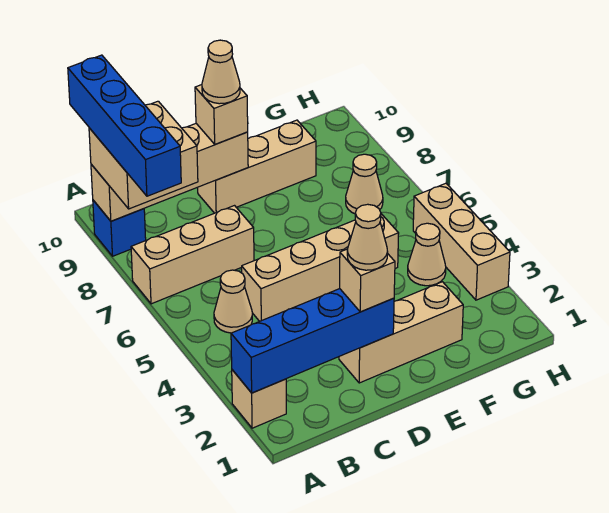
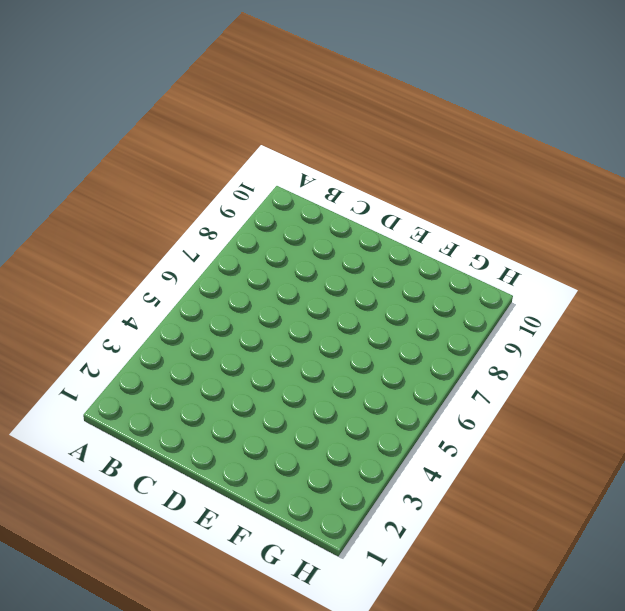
none -> tan brick A2 level 1
none -> tan brick A7:C7 level 1
none -> blue brick A9 level 1

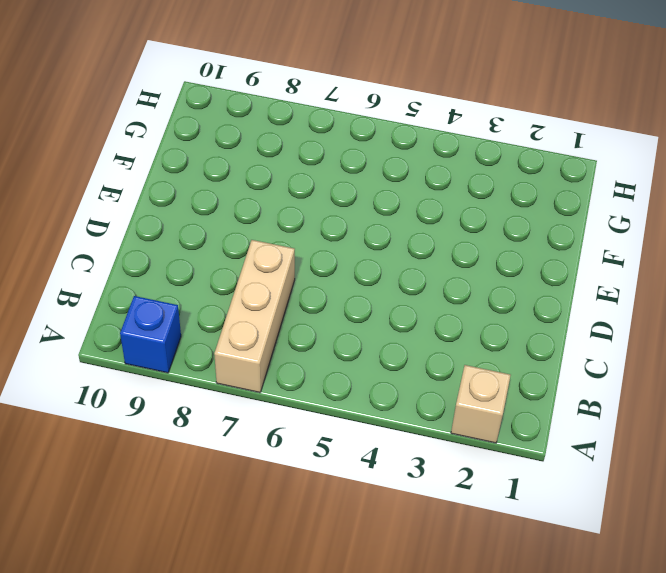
none -> tan cone B5 level 1
none -> tan brick C5:F5 level 1
none -> tan brick D2:F2 level 1

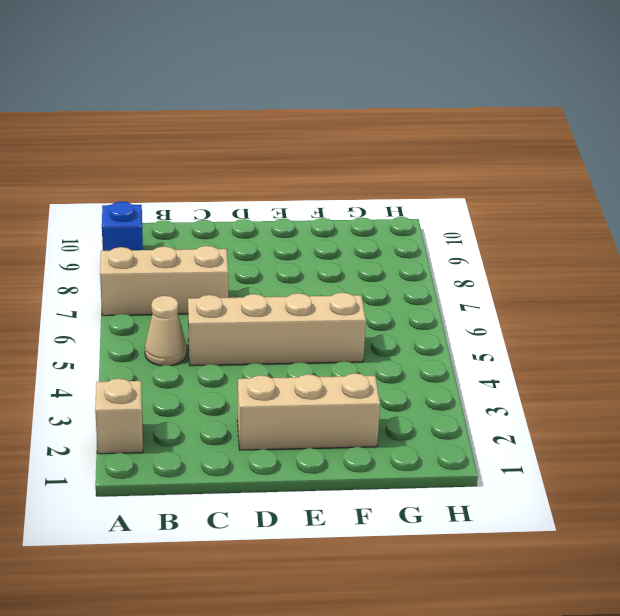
none -> tan brick D9:F9 level 1
none -> tan cone G4 level 1
none -> tan cone G7 level 1

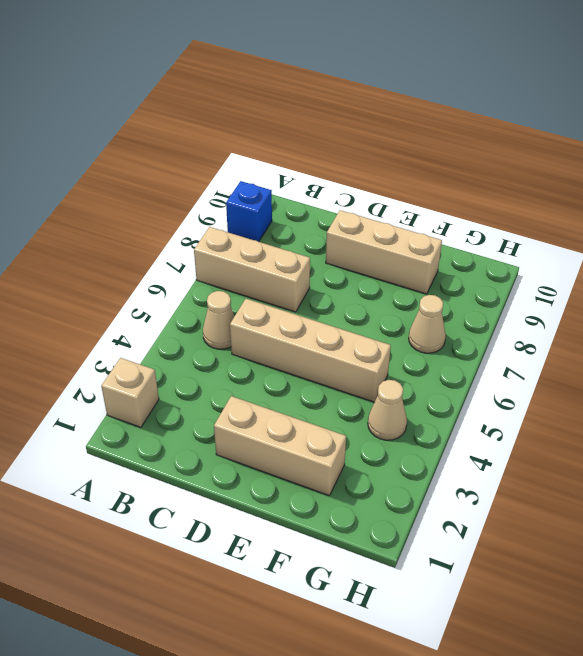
none -> tan brick H3:H5 level 1
none -> blue brick A2:D2 level 2
none -> tan brick A9:D9 level 2

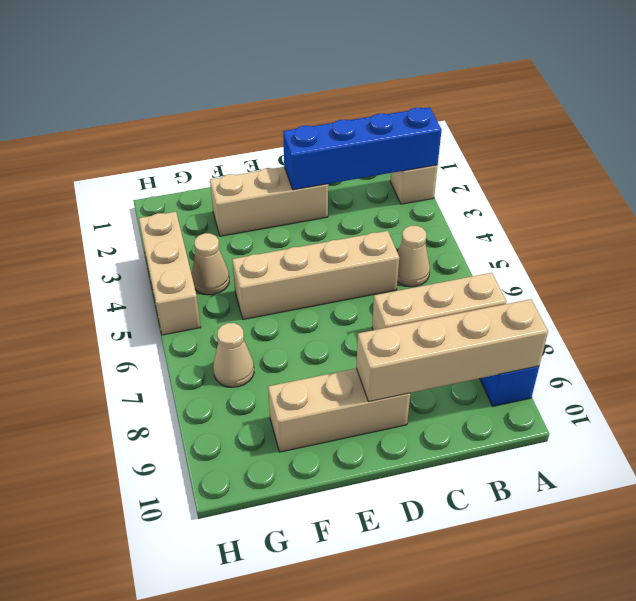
none -> tan brick A8:B9 level 3
none -> tan brick D2 level 3
none -> tan brick D9 level 3

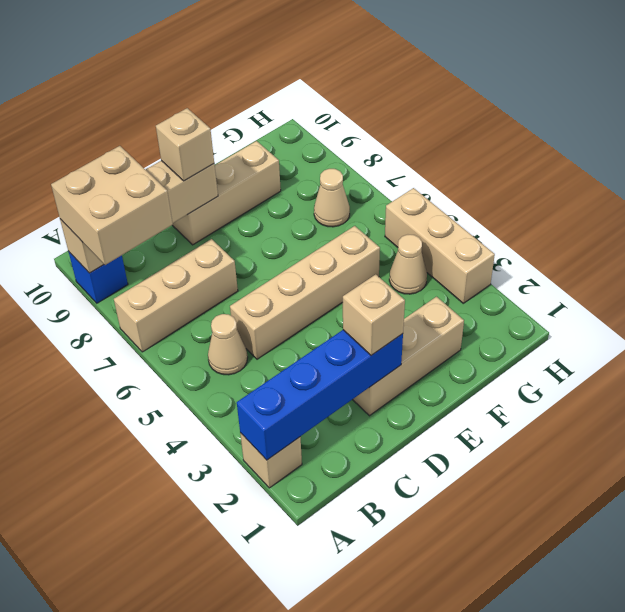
none -> blue brick A7:A10 level 4
none -> tan cone D2 level 4
none -> tan cone D9 level 4

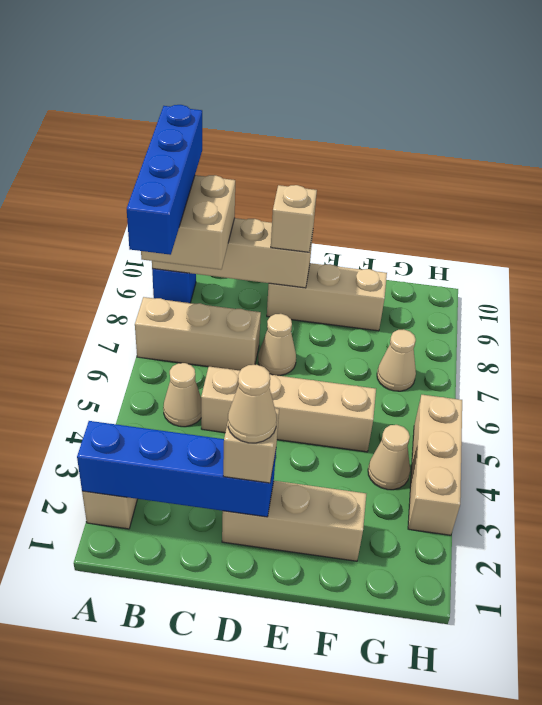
tan cone D7 level 1 -> tan cone D9 level 4

